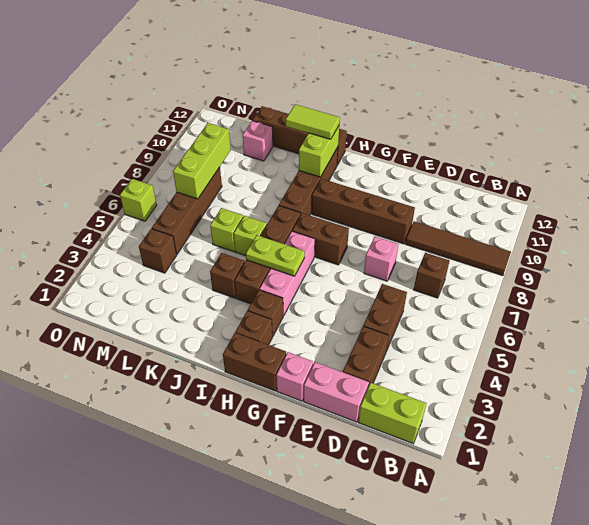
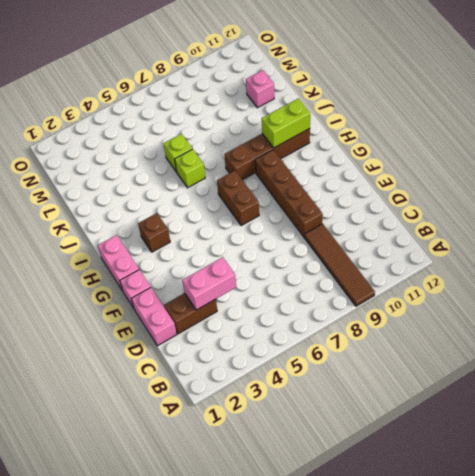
pink brick D3:D4 level 2 -> none
pink brick G1:H1 level 1 -> brown brick G1:H1 level 1
none -> lime brick B1:C1 level 1
none -> brown brick C7 level 1
none -> brown brick D4:D5 level 1

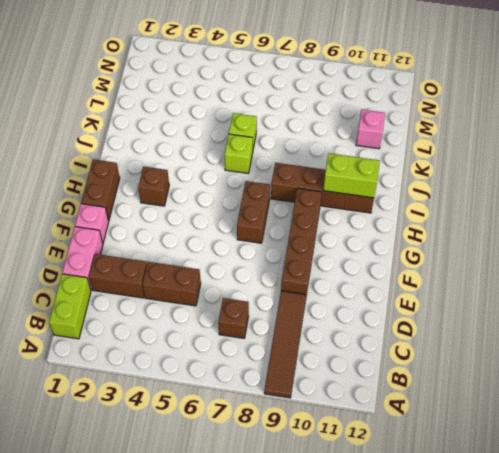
none -> pink brick E7 level 1
none -> brown brick H2 level 1
none -> pink brick H4:H6 level 1

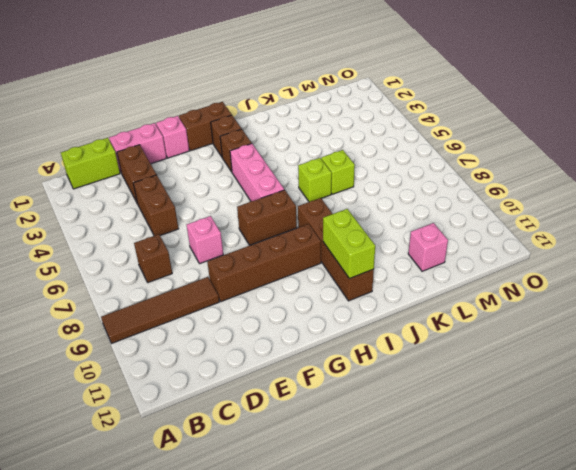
none -> brown brick I4:I7 level 1
none -> brown brick I12:L12 level 1
none -> brown brick J4 level 1

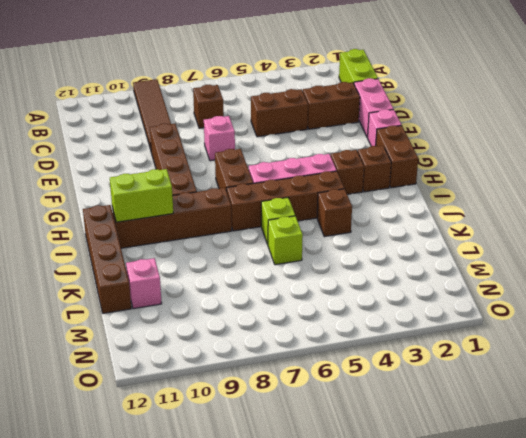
none -> brown brick M4 level 1
none -> brown brick M5:M8 level 1
none -> lime brick O6 level 1

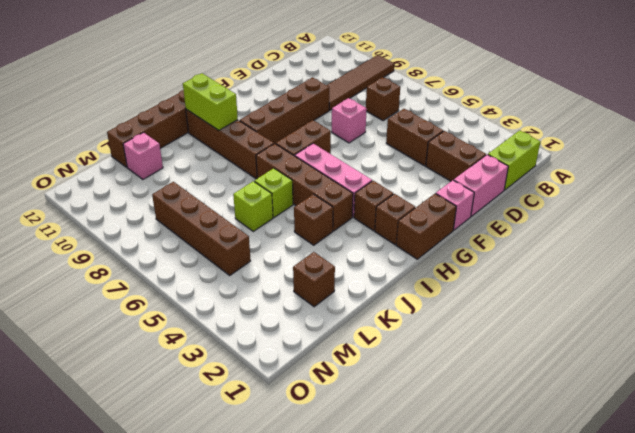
brown brick L2 level 1 -> brown brick M4 level 1
none -> lime brick O6 level 1
none -> lime plate H5:I5 level 2
none -> lime brick M7:M9 level 2

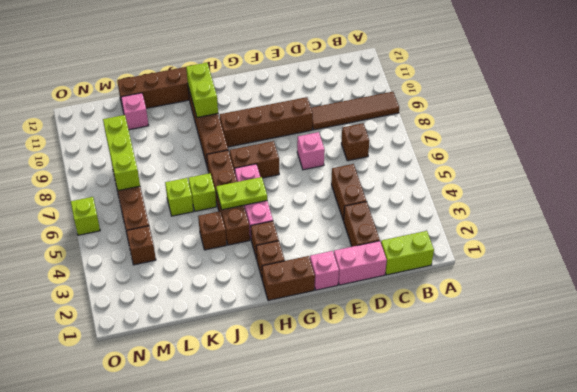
none -> lime tile I11:J11 level 3

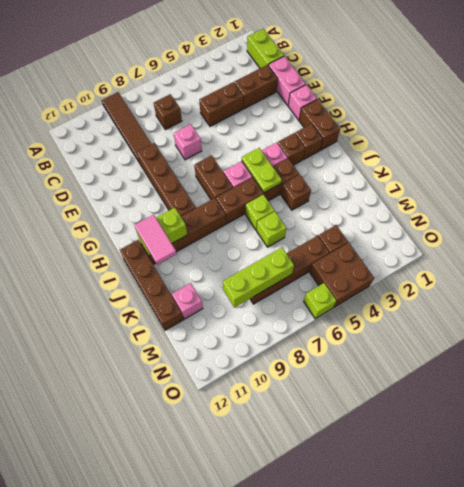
pink tile I11:J11 level 3 -> lime tile I11:J11 level 3
brown brick N4:O5 level 1 -> none

